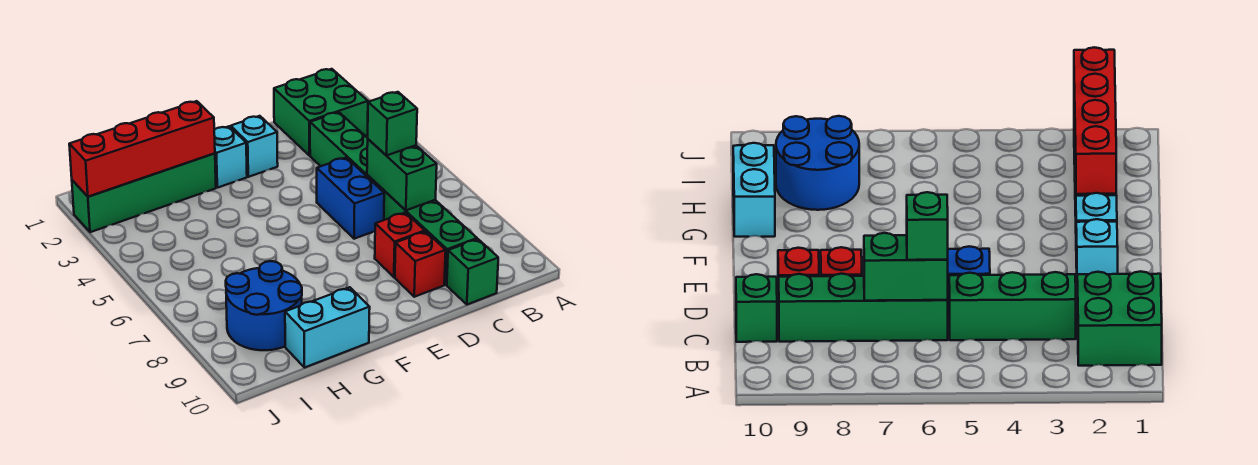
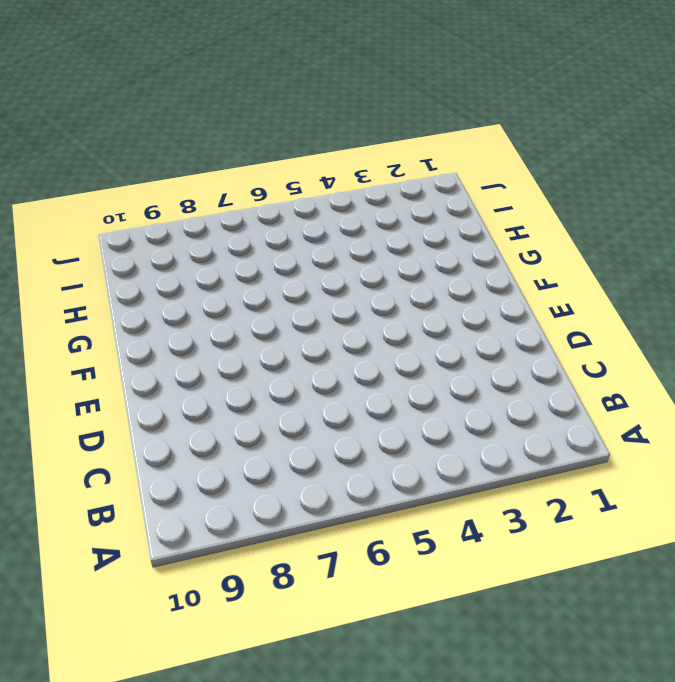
none -> green brick B1:C2 level 1
none -> green brick C3:C5 level 1
none -> green brick C6:C9 level 1

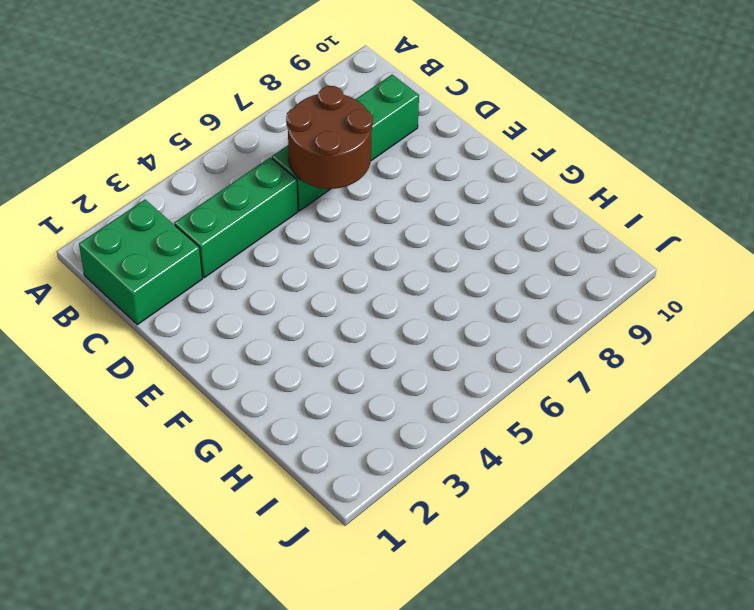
brown round brick C6:D7 level 2 -> green brick C6:C7 level 2
none -> green brick C10 level 1
none -> blue brick D5:D6 level 1
none -> red brick D8 level 1

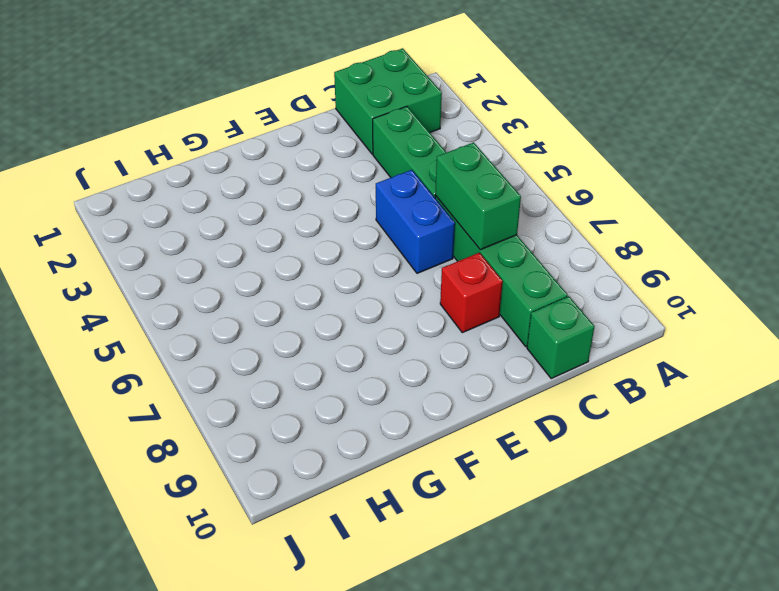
none -> red brick D9 level 1
none -> cyan brick E2 level 1
none -> cyan brick F2 level 1

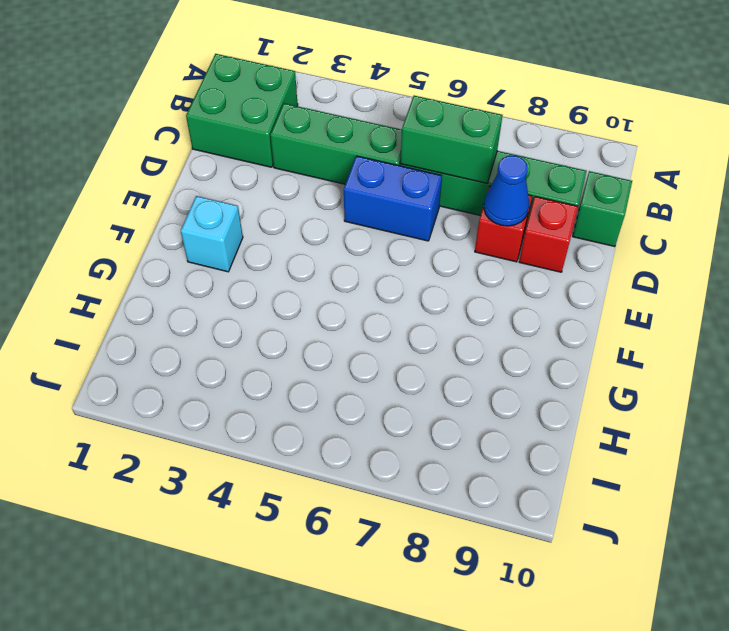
blue cone D8 level 2 -> none
none -> cyan brick E2 level 1
none -> green brick G2:J2 level 1
none -> cyan brick G10:H10 level 1

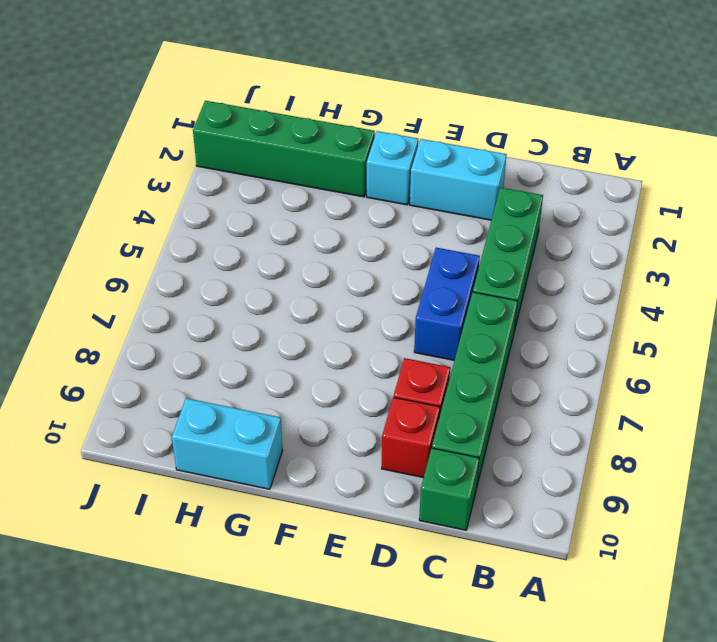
cyan brick D2:E2 level 1 -> cyan brick E2 level 1
none -> green brick B1:C2 level 1
none -> blue round brick H8:I9 level 1
none -> green brick C6:C7 level 2

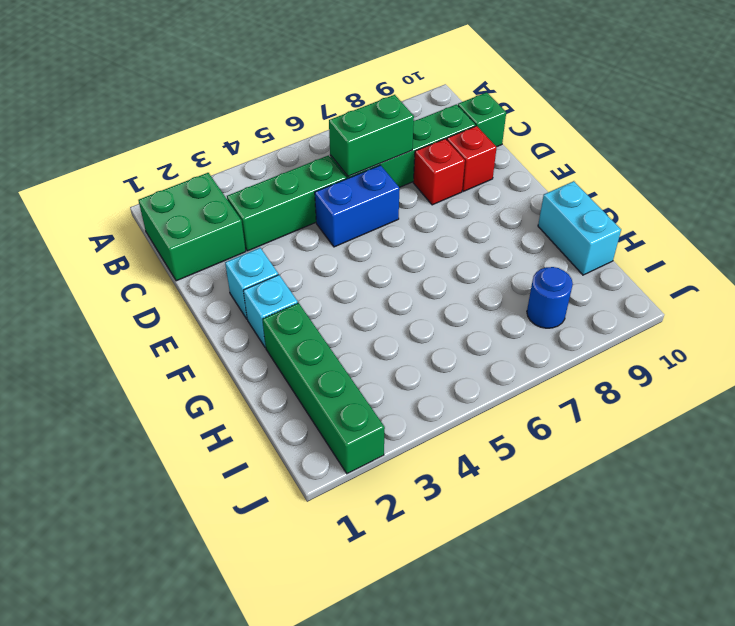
blue round brick I8 level 1 -> blue round brick H8:I9 level 1
none -> red brick G2:J2 level 2
none -> green brick C6 level 3

